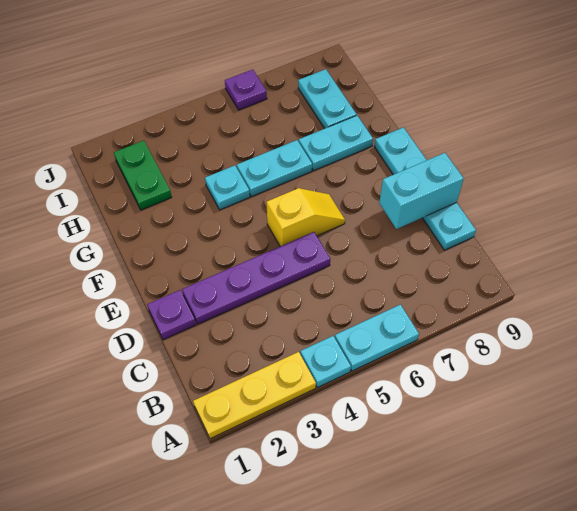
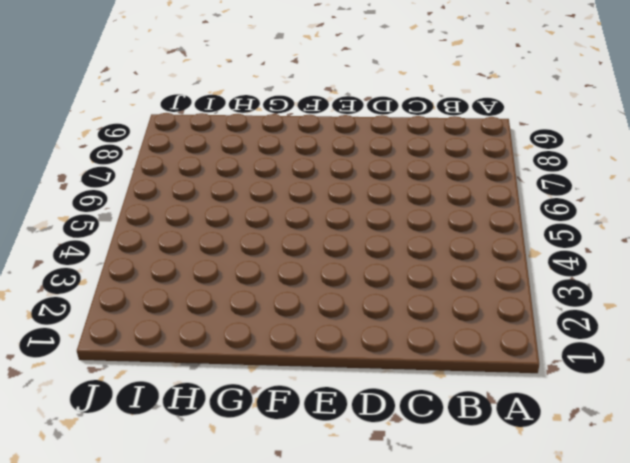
none -> yellow plate A1:A3 level 1
none -> cyan plate A4 level 1
none -> cyan plate A5:A6 level 1

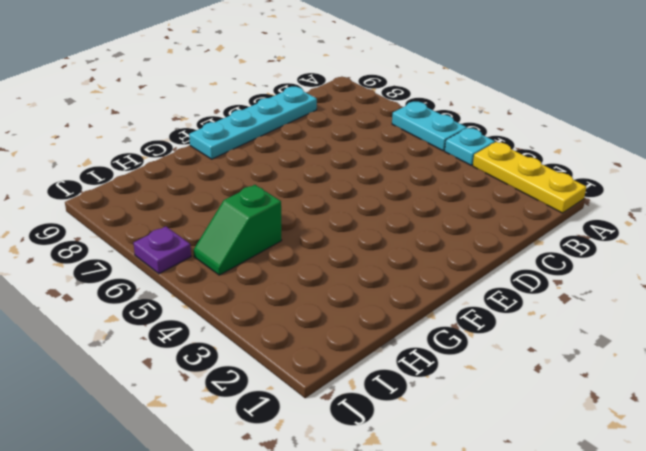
green slope H5:I5 level 1 top H -> none
none -> purple plate D1 level 1
none -> purple plate D2:D5 level 1
none -> yellow slope E5:E6 level 1 top 5

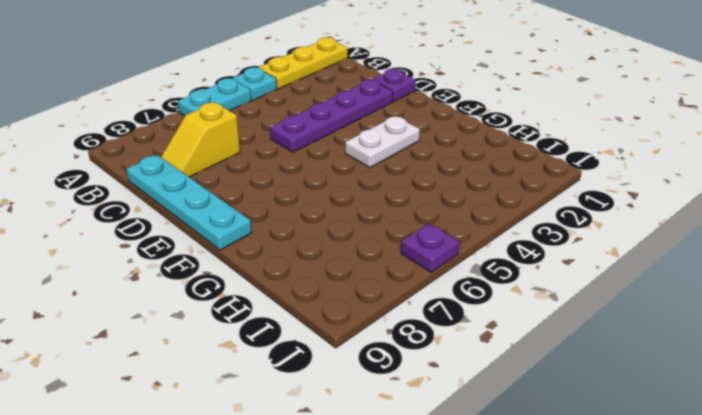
yellow slope C7:C8 level 1 top 7 -> yellow slope E5:E6 level 1 top 5
white plate F3:F4 level 1 -> none
none -> cyan plate G4 level 1
none -> cyan plate G5:G6 level 1
none -> cyan plate G7:G8 level 1

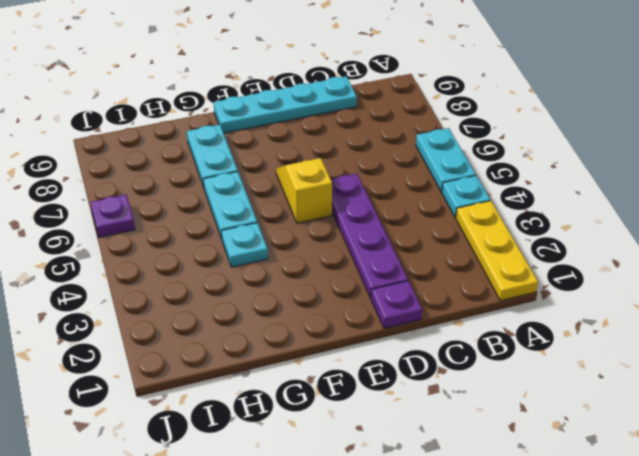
none -> green plate H2:I2 level 1
none -> cyan plate H8:I8 level 1
none -> cyan brick D8:D9 level 2

